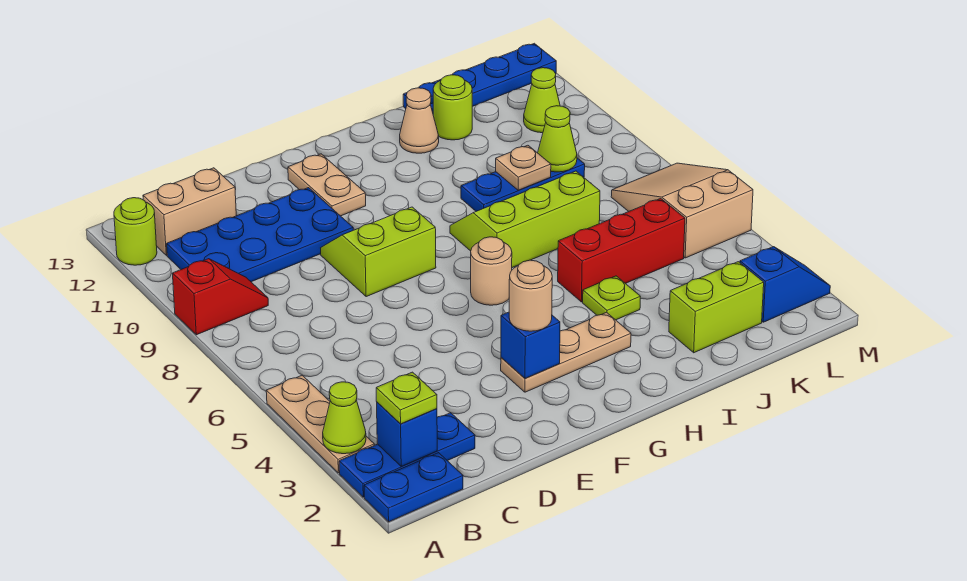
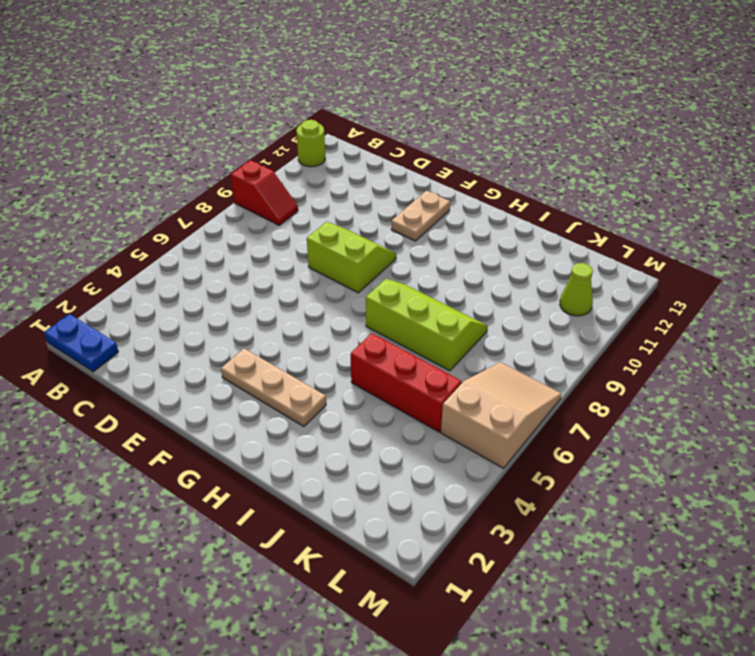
none -> blue plate A2:C2 level 1
none -> tan plate A3:A5 level 1
none -> blue plate B10:E11 level 1

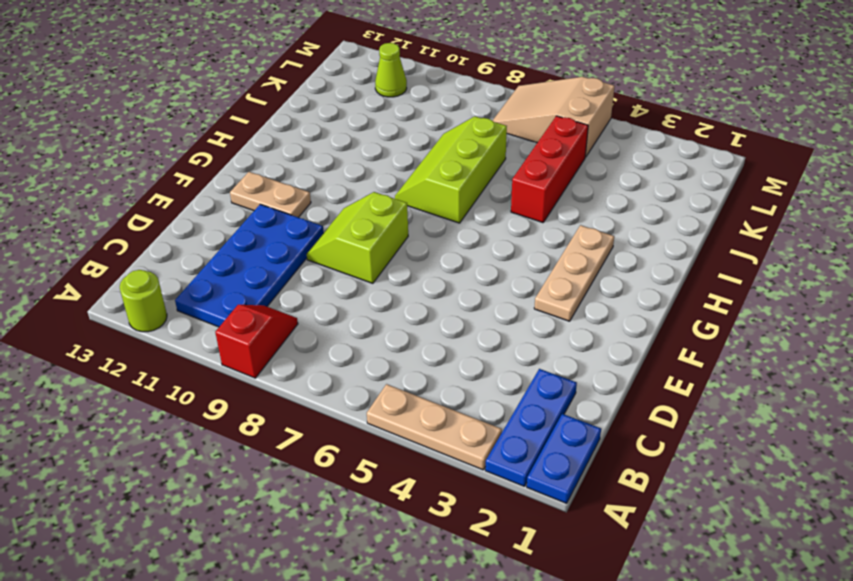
none -> tan brick B12:C12 level 1
none -> tan round brick G6 level 1
none -> lime plate I4 level 1

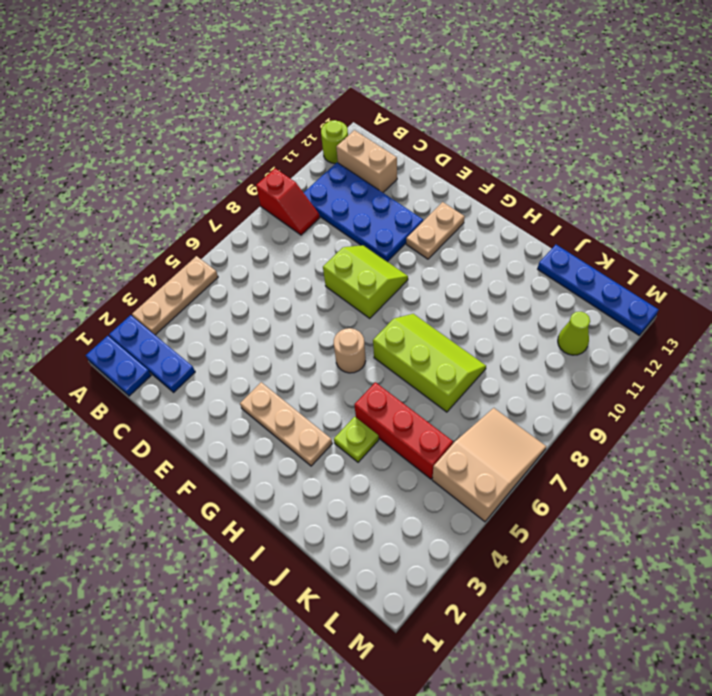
none -> blue plate I9:K9 level 1
none -> tan cone I12 level 1
none -> lime brick J2:K2 level 1

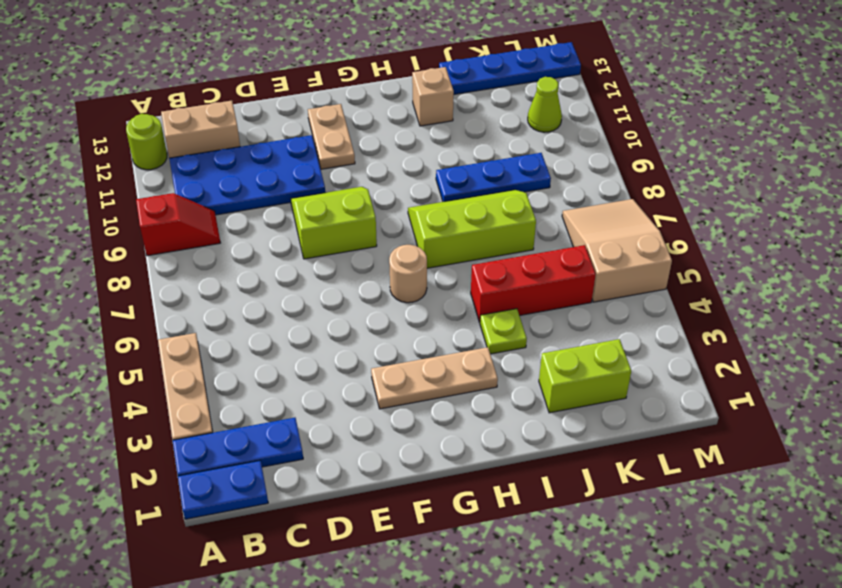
tan brick I12 level 1 -> tan cone I12 level 1
none -> lime round brick J12 level 1
none -> blue slope L2:M2 level 1 top L
none -> lime cone A3 level 2

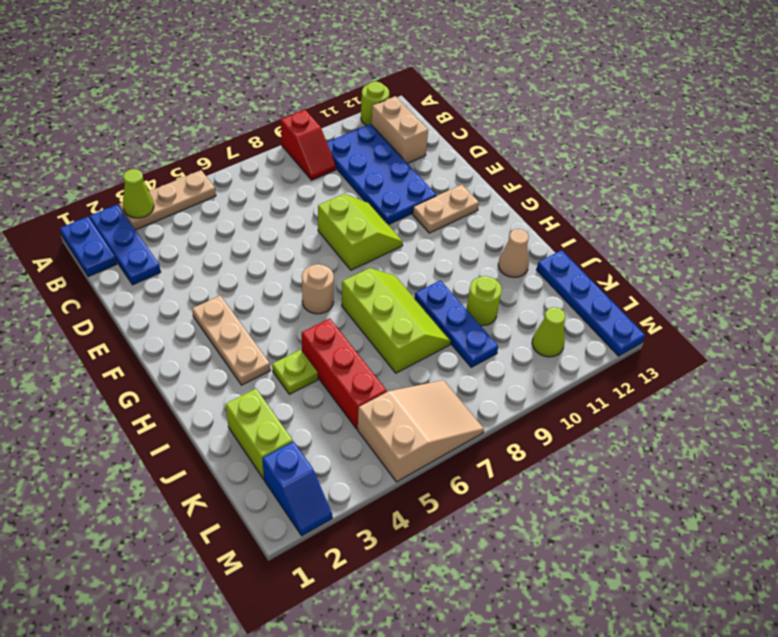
lime round brick J10 level 1 -> lime round brick J12 level 1
none -> blue brick B2 level 2
none -> blue brick F3 level 2
none -> tan plate J9 level 2

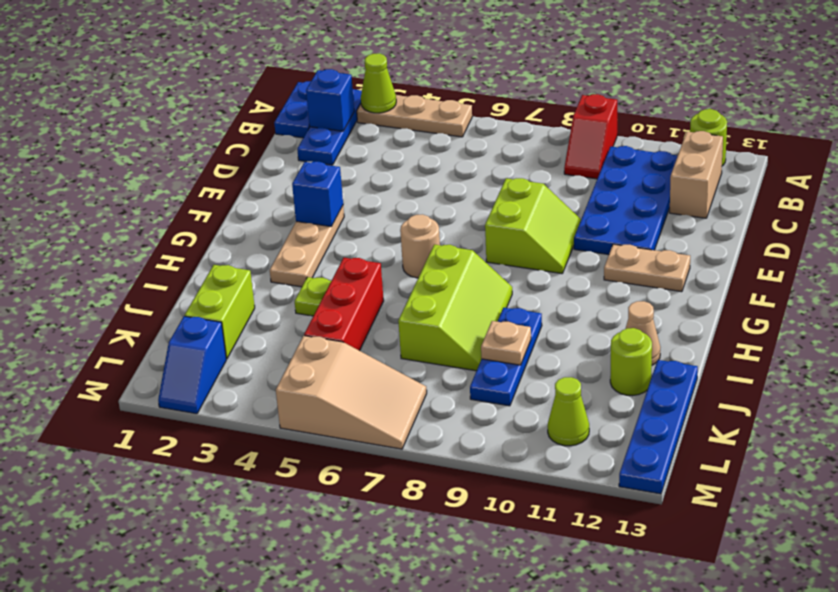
none -> lime cone K9 level 2
none -> lime plate B2 level 3
none -> tan round brick F3 level 3

